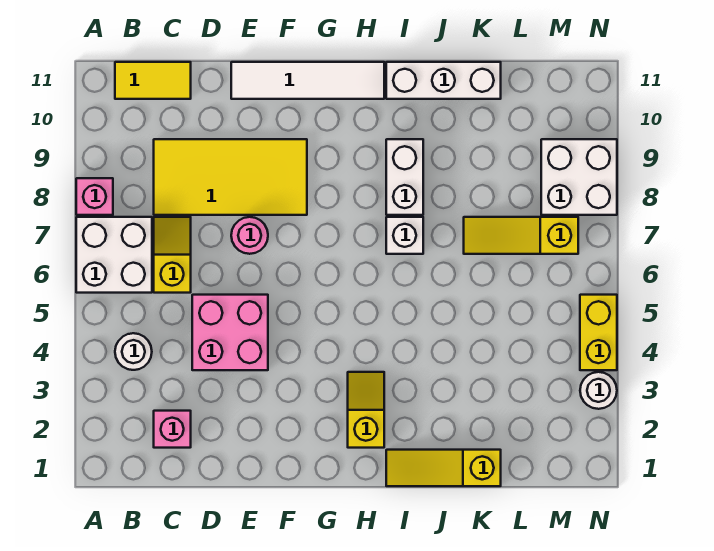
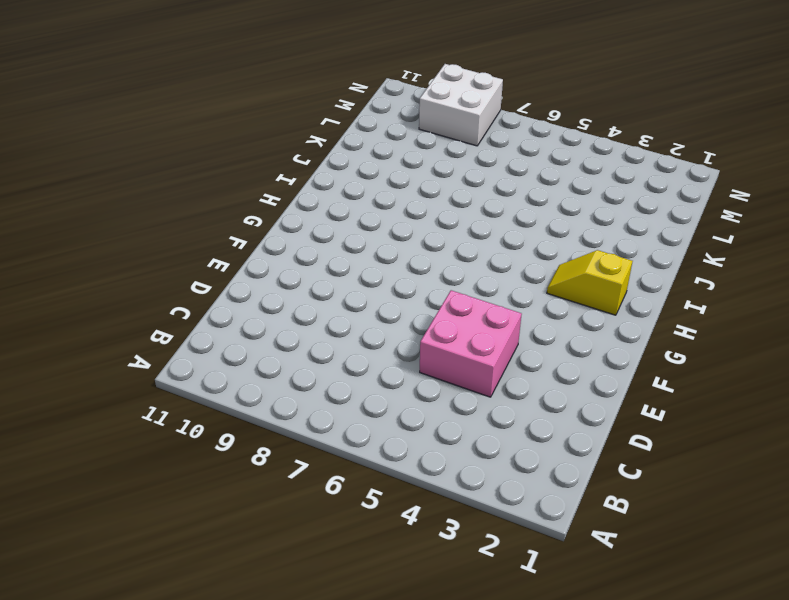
none -> white brick A6:B7 level 1
none -> pink brick A8 level 1
none -> white round brick B4 level 1

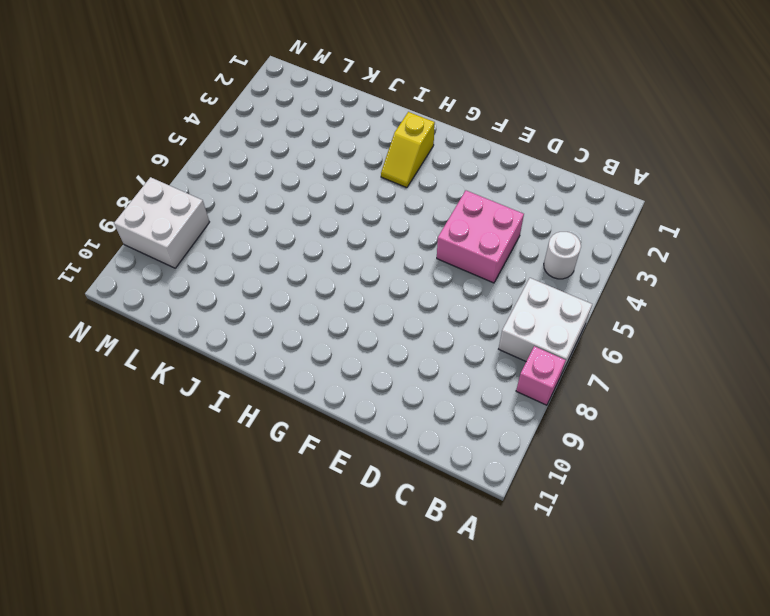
none -> yellow tile B11:C11 level 1
none -> pink brick C2 level 1
none -> yellow slope C6:C7 level 1 top 6

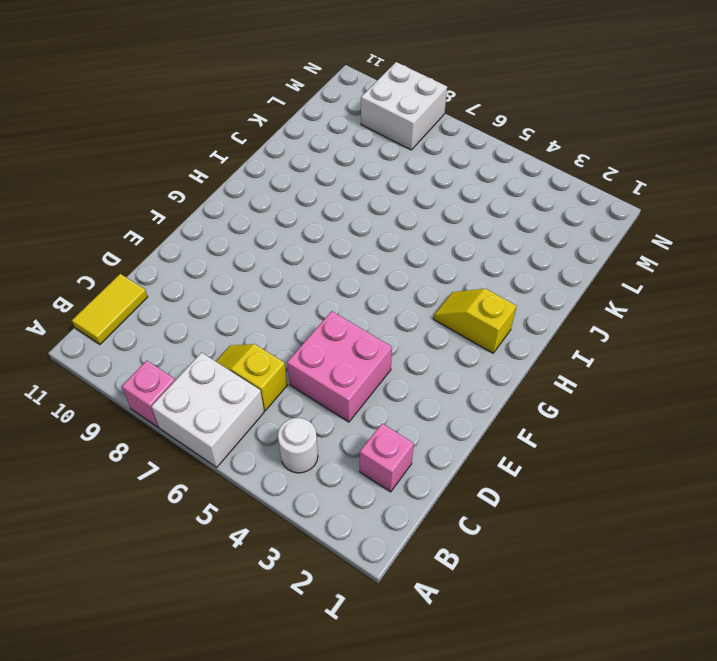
none -> yellow tile C8:F9 level 1
none -> pink round brick E7 level 1
none -> white tile E11:H11 level 1

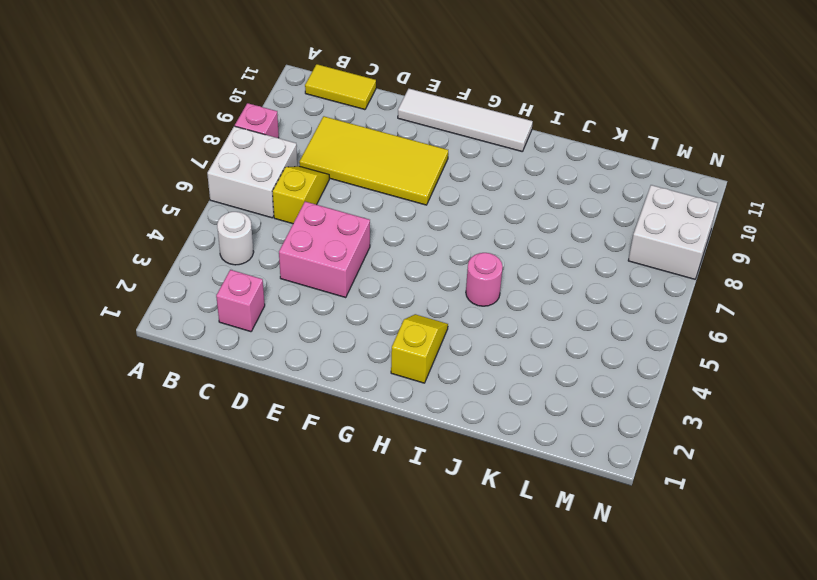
pink round brick I5 level 1 -> pink round brick E7 level 1
none -> yellow slope I1:K1 level 1 top K
none -> white brick I7 level 1
none -> white brick I8:I9 level 1

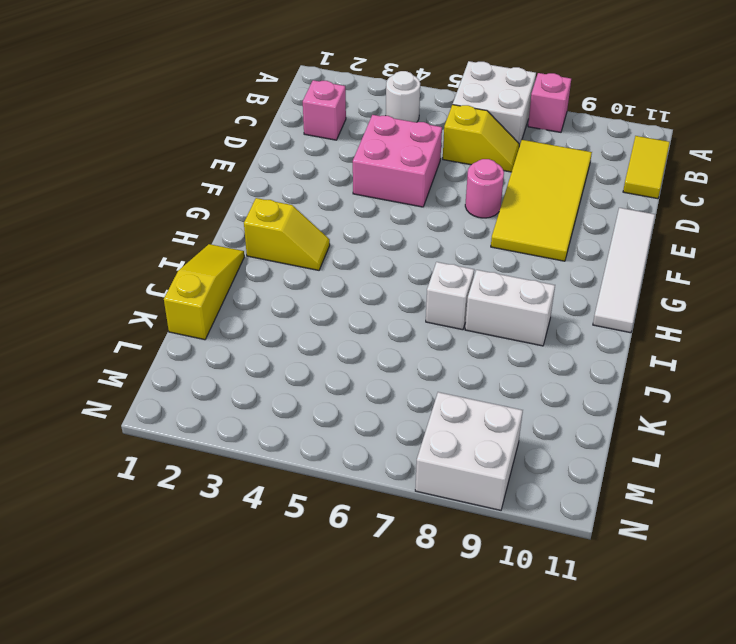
none -> white brick I11:K11 level 1
none -> yellow slope K7:M7 level 1 top M
none -> white round brick N3 level 1

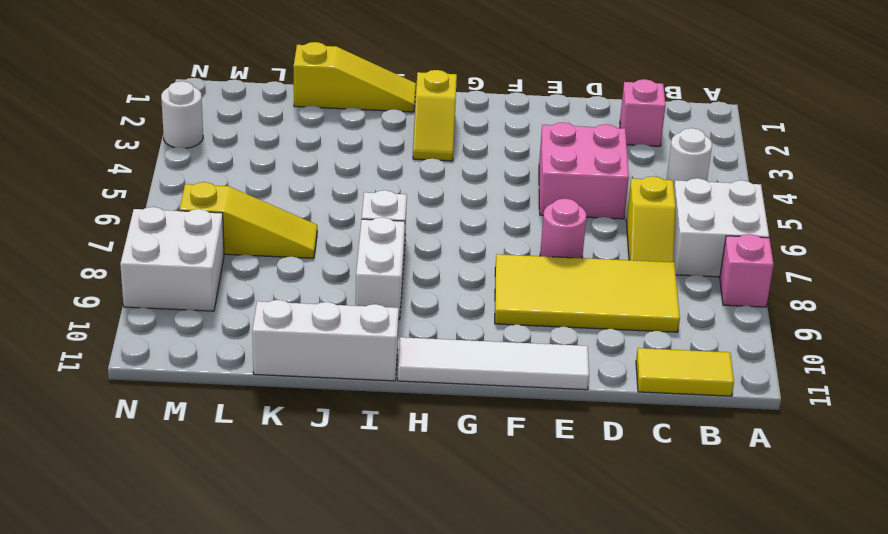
none -> yellow brick N4:N5 level 1

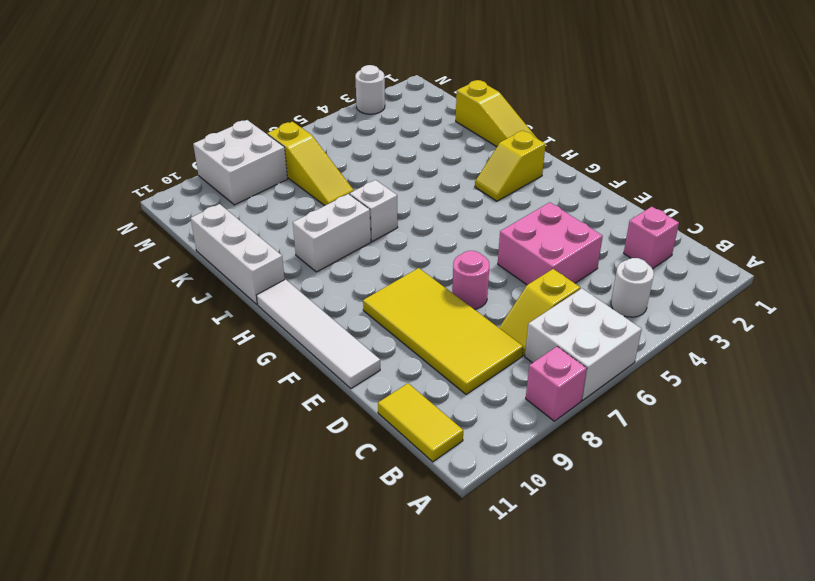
none -> yellow brick N4:N5 level 1

